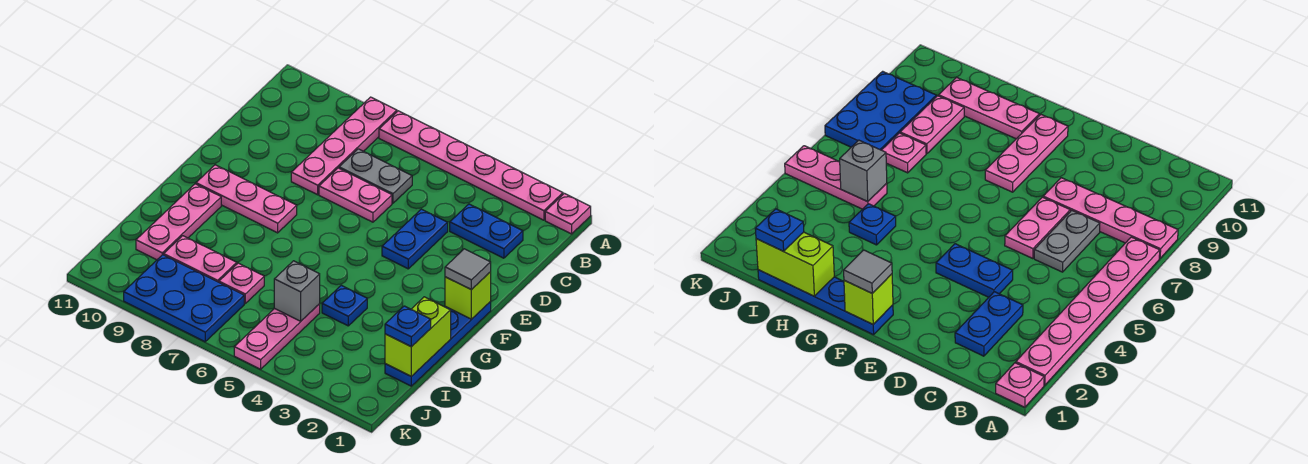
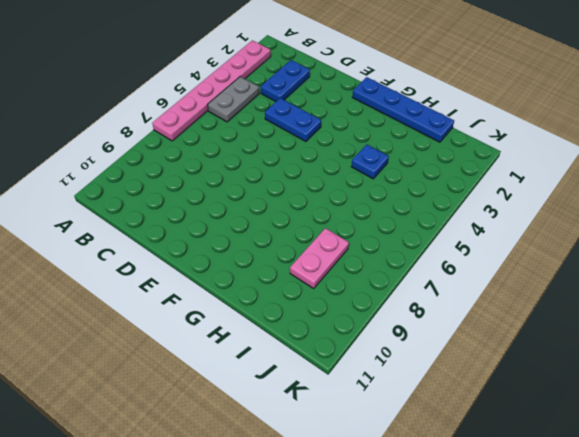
grey plate B4:B5 level 1 -> grey plate C6:C7 level 1
none -> pink plate A1 level 1
none -> pink plate A8:D8 level 1
none -> pink plate D6:D7 level 1

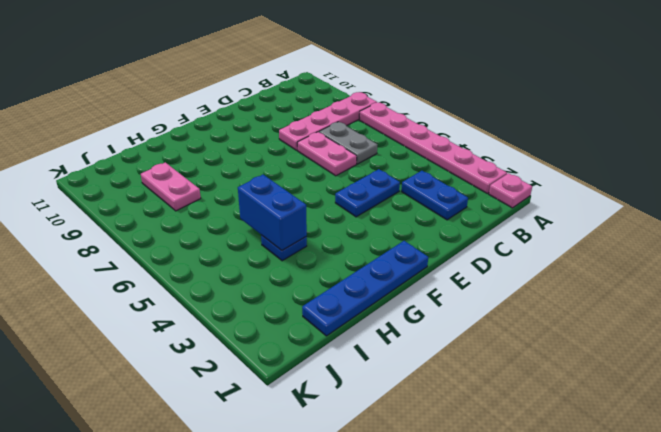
blue brick H4:H5 level 2 -> none
none -> pink plate F8:F10 level 1
none -> pink plate G10:I10 level 1
none -> pink plate I5:K5 level 1

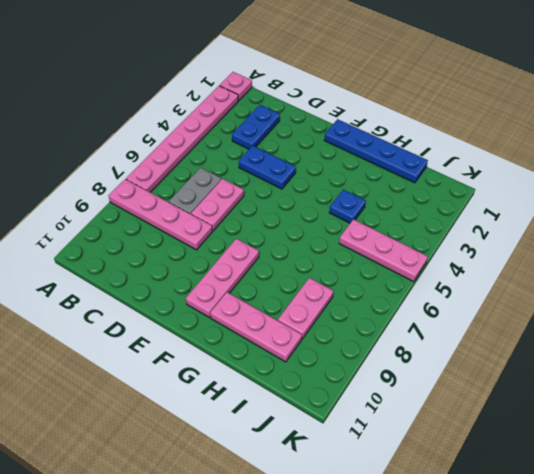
none -> pink plate I7 level 1
none -> blue plate J7:K9 level 1
none -> lime brick F1 level 2

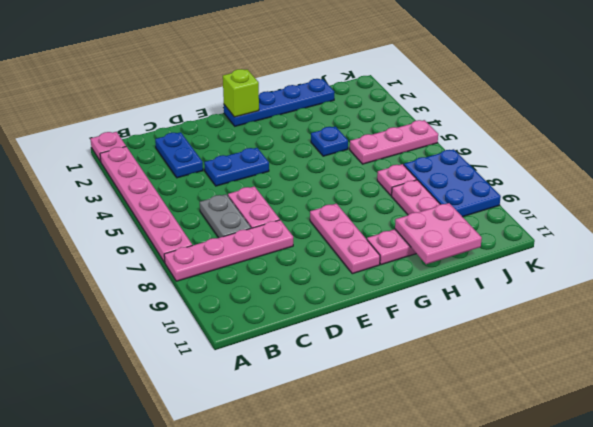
pink plate H10:I11 level 2 -> none
none -> lime brick H1:I1 level 2
none -> grey brick I5 level 2
none -> grey tile F1 level 3

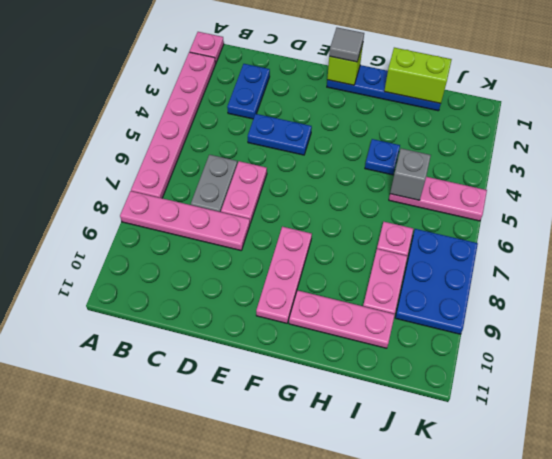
none -> blue plate I1 level 3

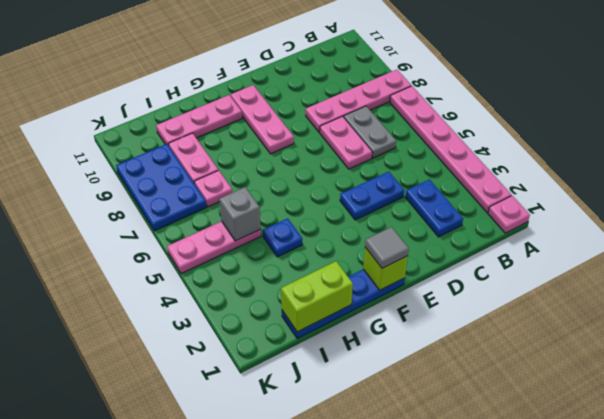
none -> blue plate I1 level 3

